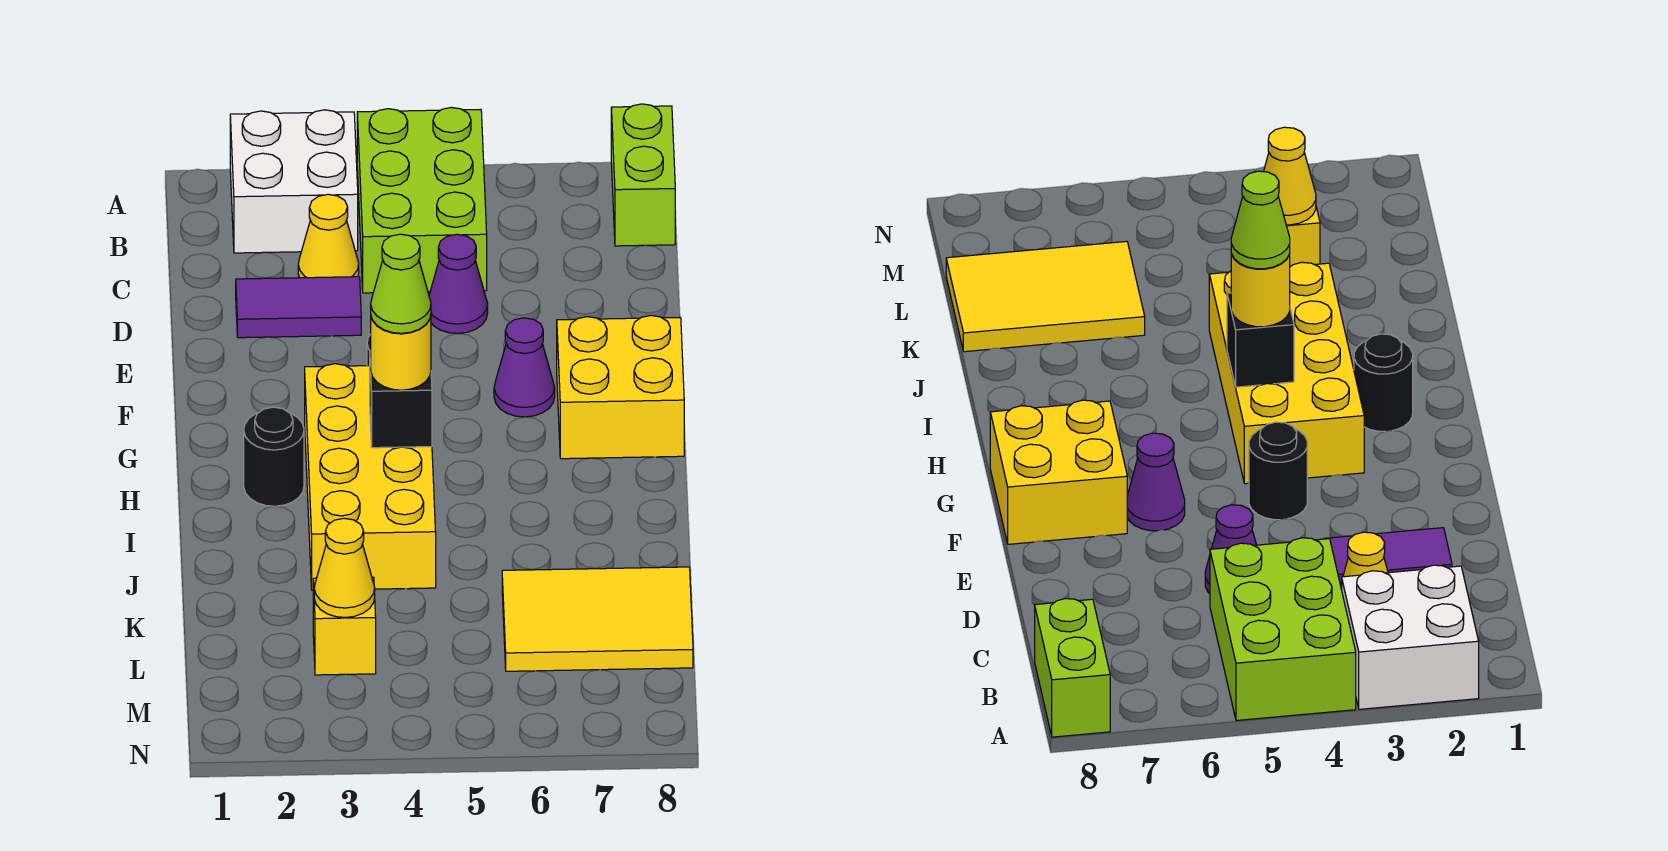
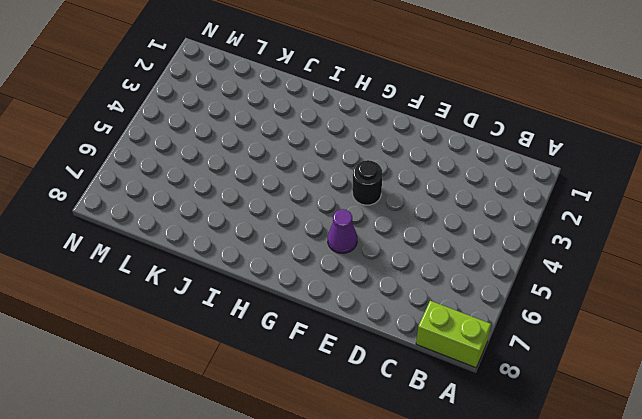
none -> white brick A2:B3 level 1
none -> lime brick A4:C5 level 1
none -> yellow cone C3 level 1

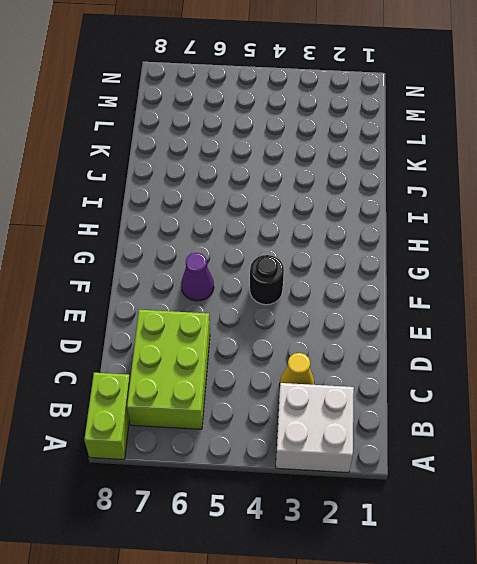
lime brick B6:D7 level 1 -> lime brick A4:C5 level 1
none -> purple tile D2:D3 level 1
none -> purple cone D5 level 1
none -> yellow brick F7:G8 level 1

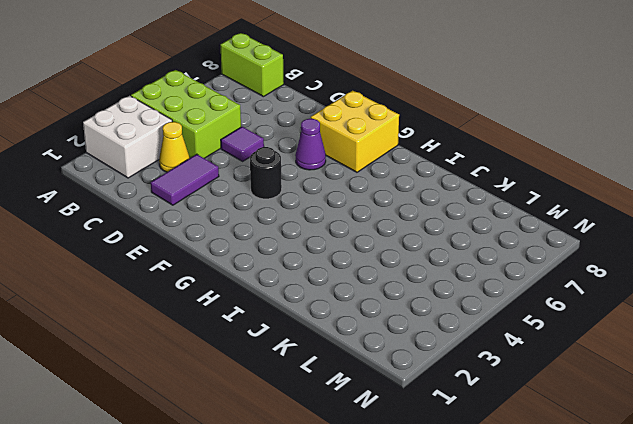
purple tile D5 level 1 -> purple cone D5 level 1
none -> yellow brick G3:J4 level 1
none -> black round brick H2 level 1
none -> yellow tile K6:L8 level 1

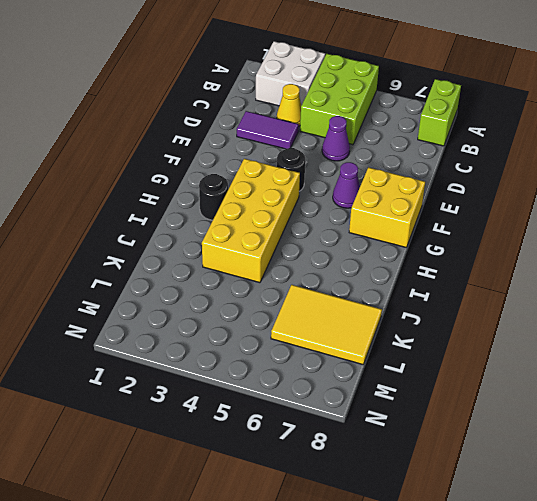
none -> yellow brick L3 level 1
none -> black brick H4 level 2
none -> yellow cone L3 level 2

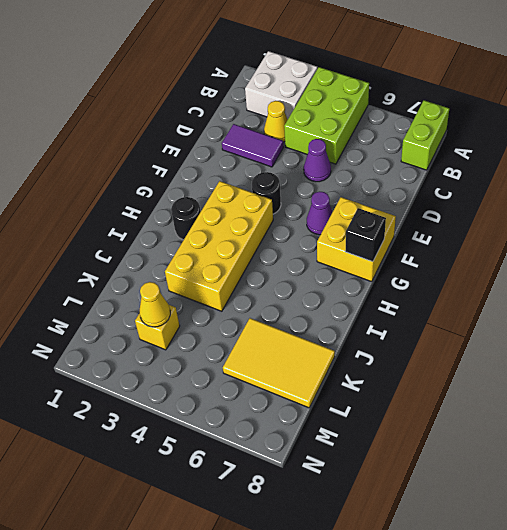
black brick G8 level 2 -> black brick H4 level 2
none -> yellow round brick H4 level 3
none -> lime cone H4 level 4

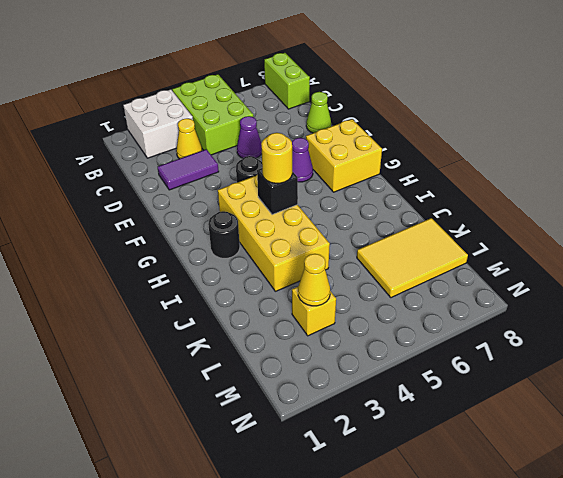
lime cone D8 level 1 -> lime cone H4 level 4

